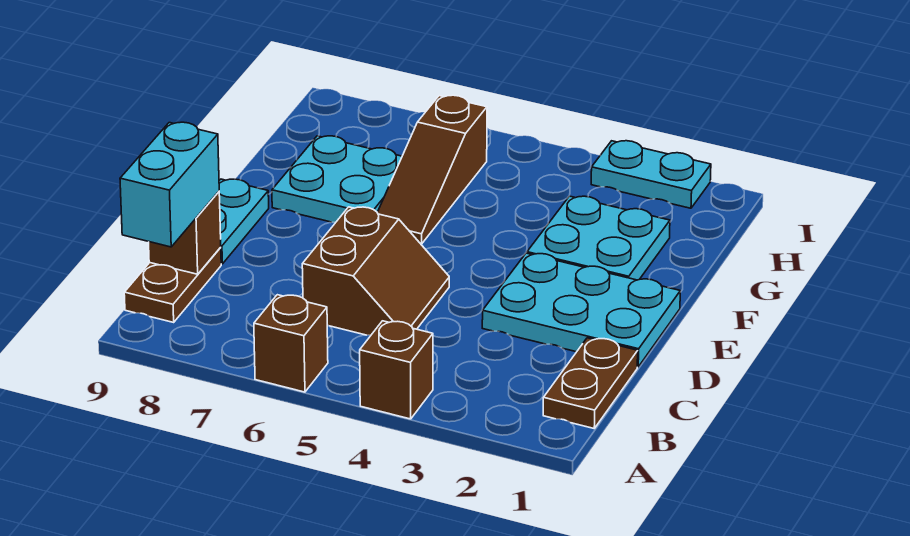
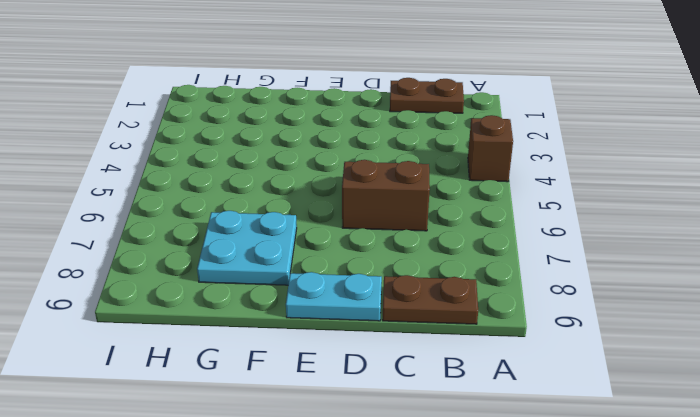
none -> brown brick A6 level 1
none -> cyan plate D1:E3 level 1
none -> cyan plate F2:G3 level 1

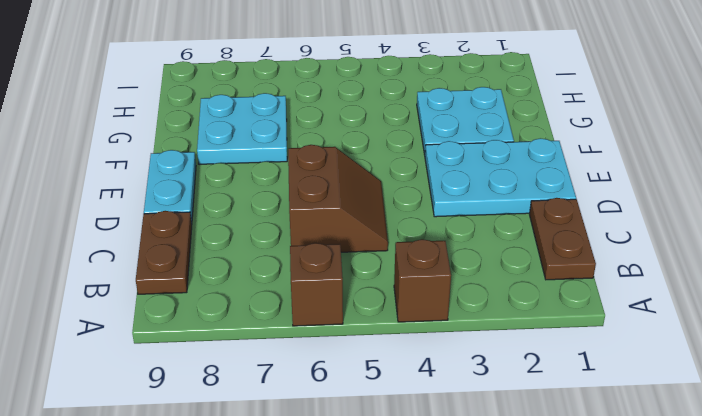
none -> brown slope F6:H6 level 1 top H
none -> cyan plate I2:I3 level 1
none -> brown brick C9 level 2

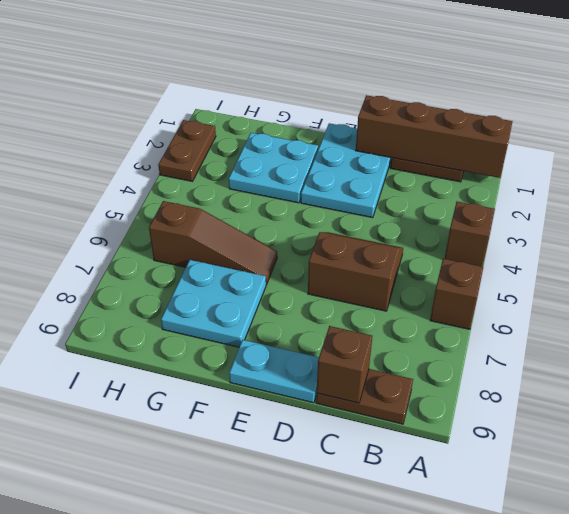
brown brick A1:D1 level 2 -> none
brown plate I2:I3 level 1 -> cyan plate I2:I3 level 1
none -> cyan brick B9:C9 level 3

